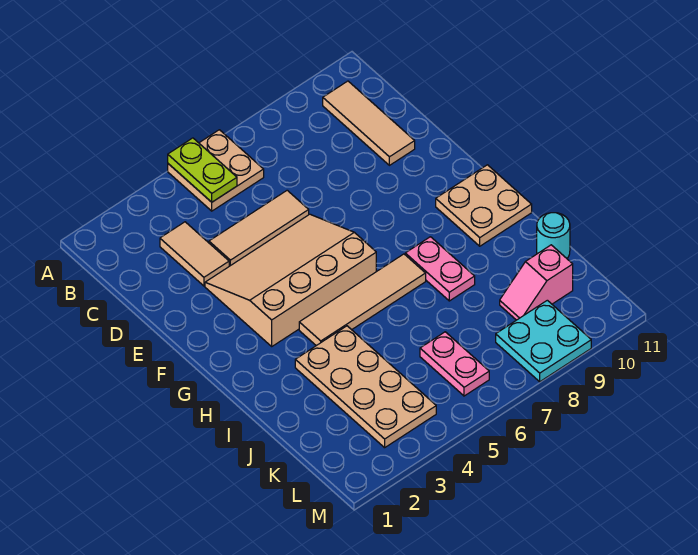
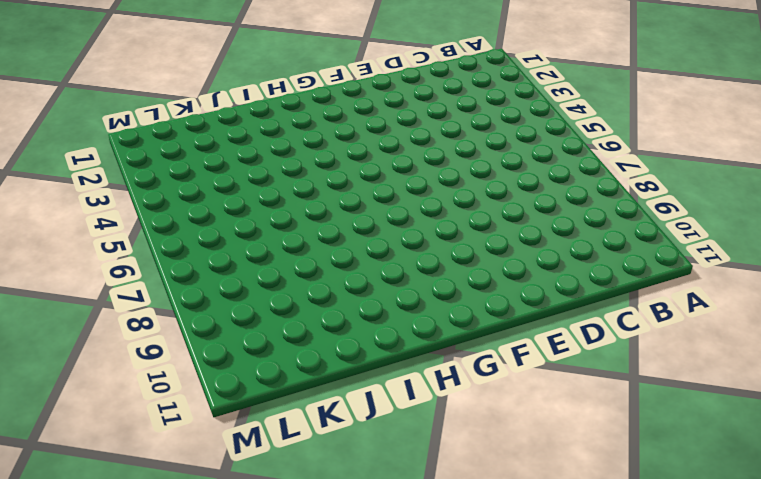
none -> tan plate A5:B6 level 1
none -> tan tile B10:D10 level 1
none -> tan tile C3:D3 level 1

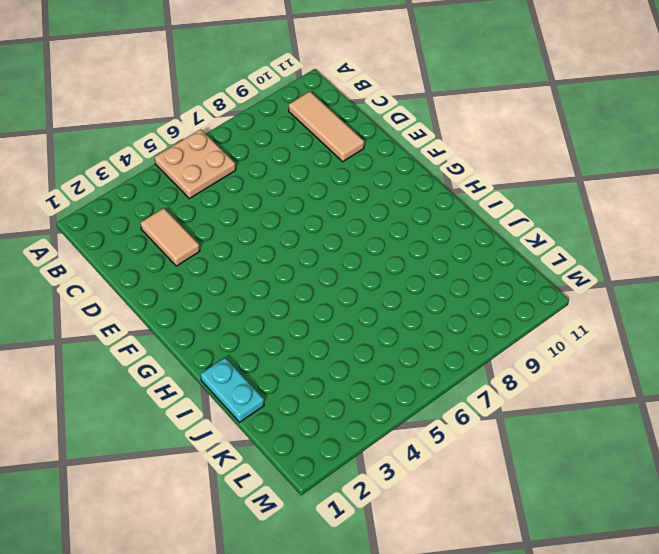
cyan plate I1:J1 level 1 -> none
none -> tan tile D4:D6 level 1
none -> tan slope E3:G6 level 1 top G
none -> tan plate G10:H11 level 1

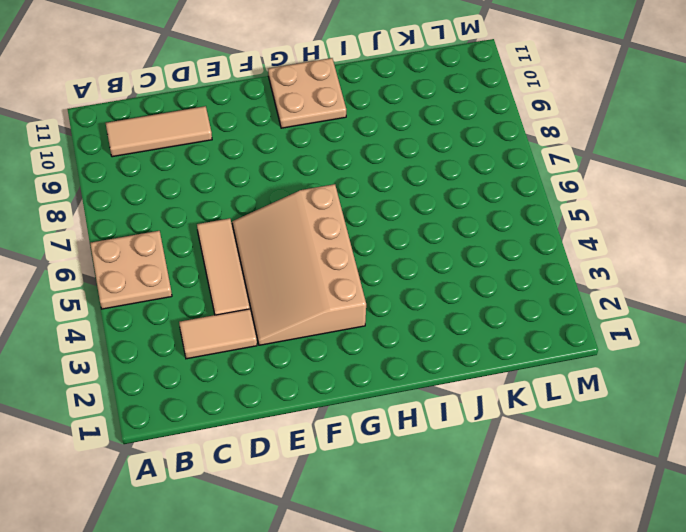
none -> tan tile H4:H7 level 1
none -> pink plate H8:I8 level 1
none -> tan plate I3:L4 level 1

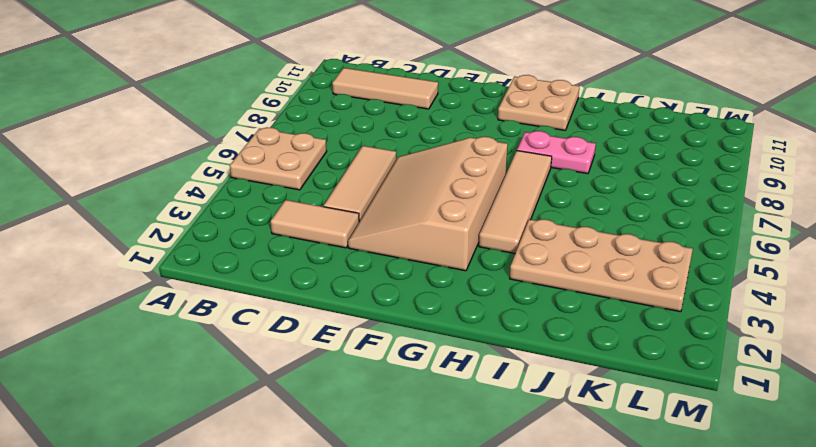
none -> cyan round brick J11 level 1
none -> pink plate K6:L6 level 1
none -> pink slope K9:K10 level 1 top 10

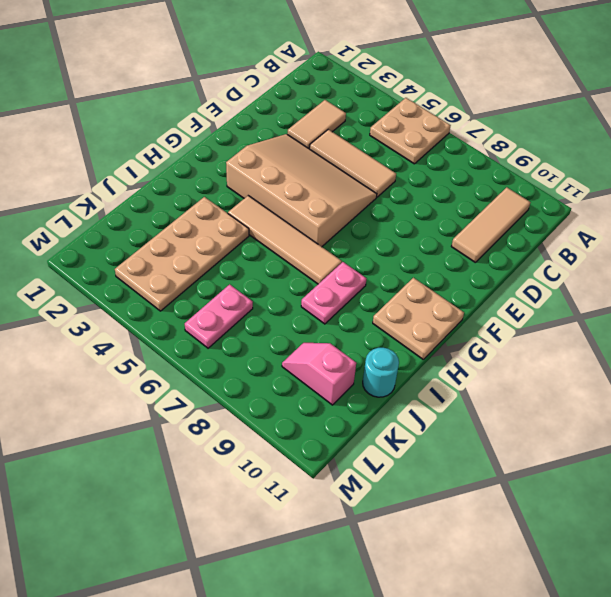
none -> cyan plate L8:M9 level 1
none -> lime plate A5:B5 level 2

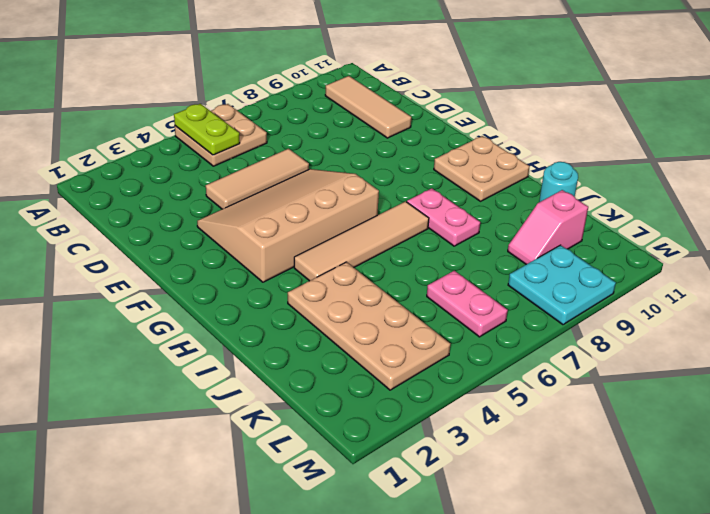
none -> tan tile C3:D3 level 1

